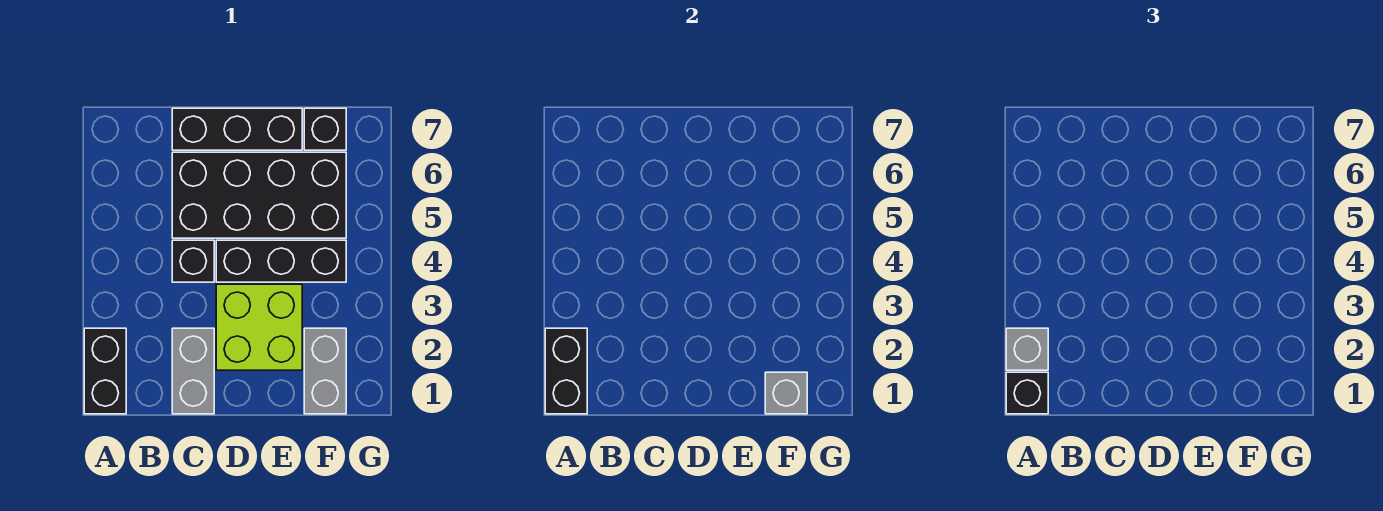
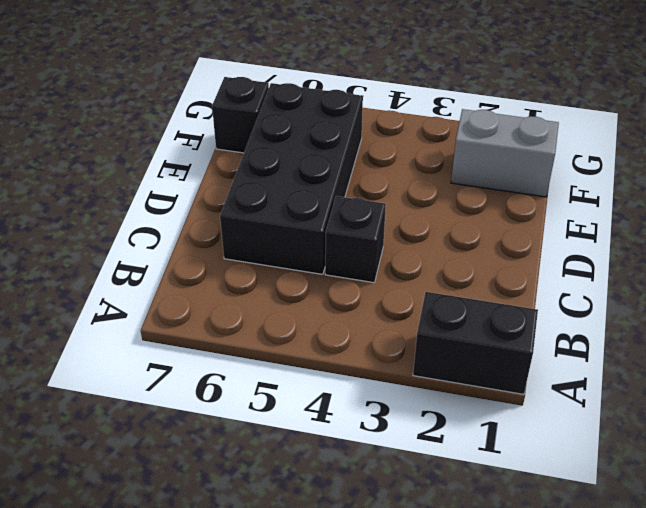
none -> grey brick C1:C2 level 1
none -> black brick C7:E7 level 1
none -> lime brick D2:E3 level 1

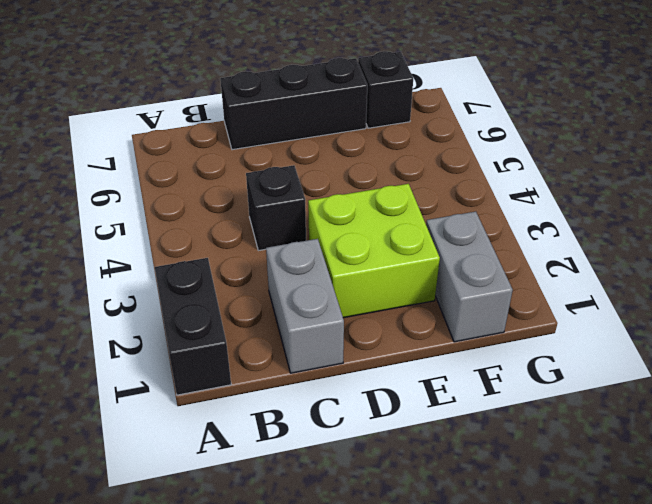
none -> black brick C5:F6 level 1
none -> black brick D4:F4 level 1
none -> black brick A1:A2 level 2

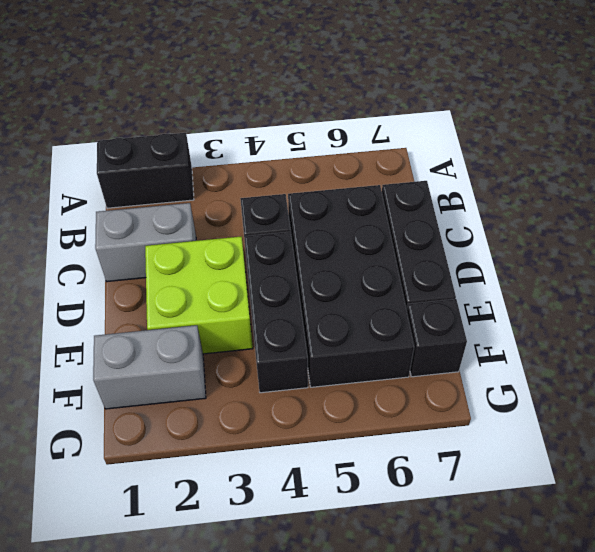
none -> black brick A1:A2 level 2
none -> grey brick F1 level 2
none -> black brick A1 level 3

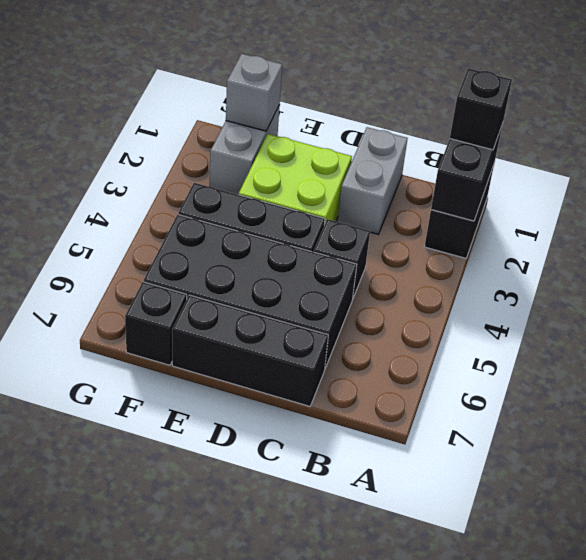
none -> grey brick A2 level 3

